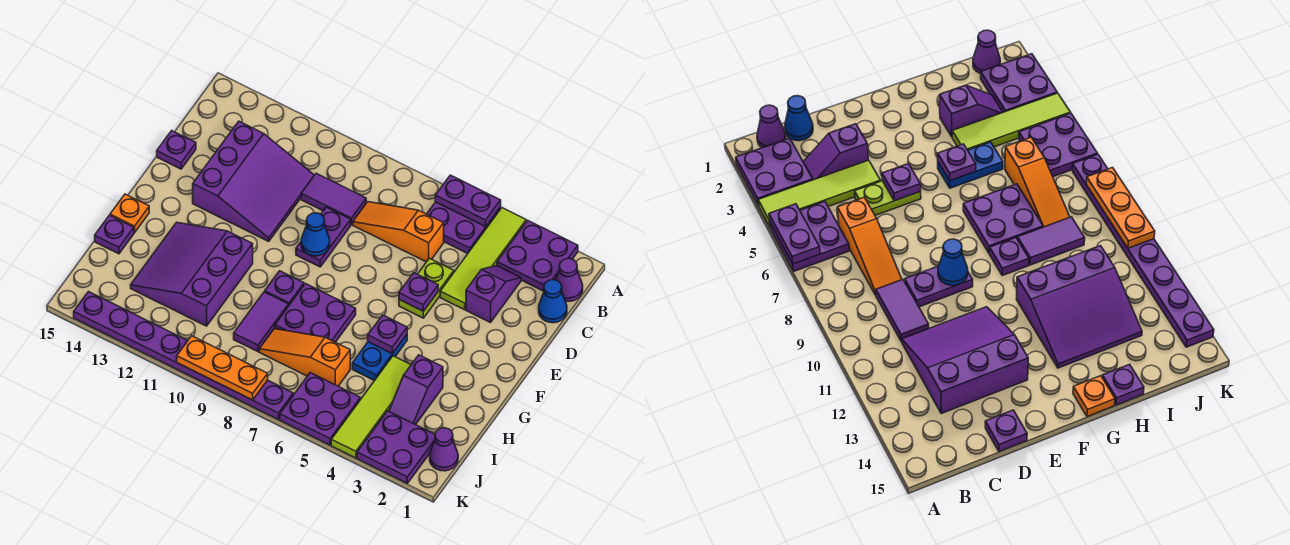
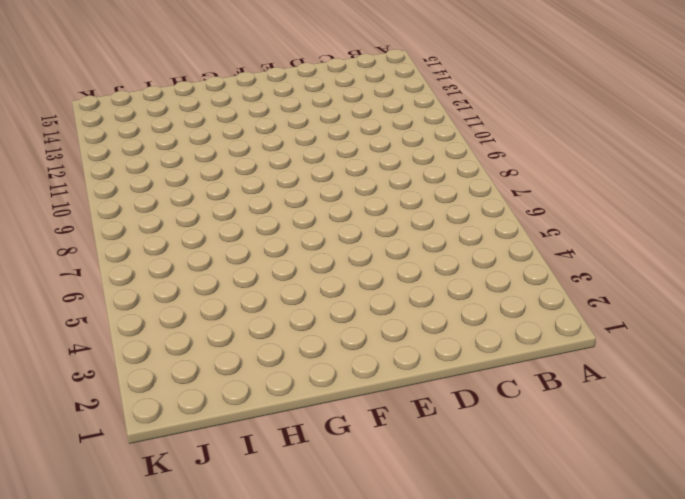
none -> purple plate A2:B3 level 1
none -> lime tile A4:D4 level 1
none -> purple plate A5:B6 level 1
none -> purple cone B1 level 1

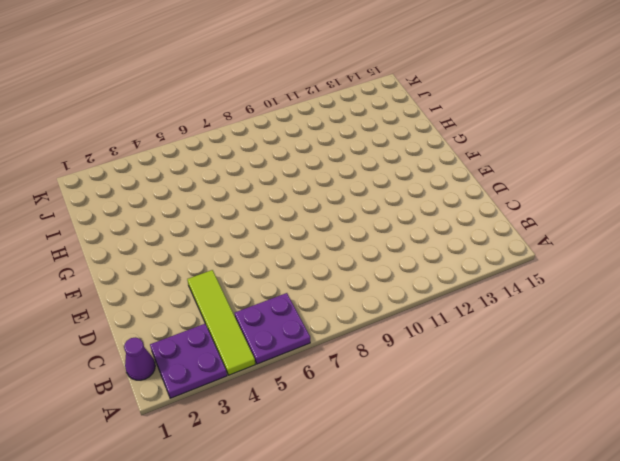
none -> blue cone C1 level 1
none -> purple slope C3:D3 level 1 top D
none -> orange slope C6:C8 level 1 top 6
none -> purple tile C9:C10 level 1

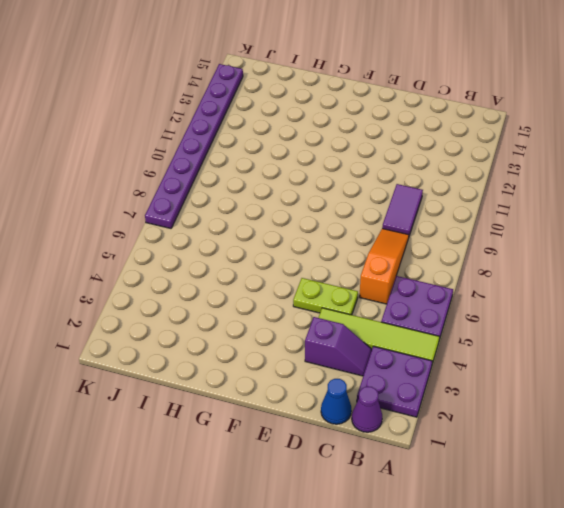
none -> purple slope C11:E13 level 1 top 13
none -> purple plate D9:E9 level 1
none -> purple plate D15 level 1
none -> blue plate G5:H5 level 1

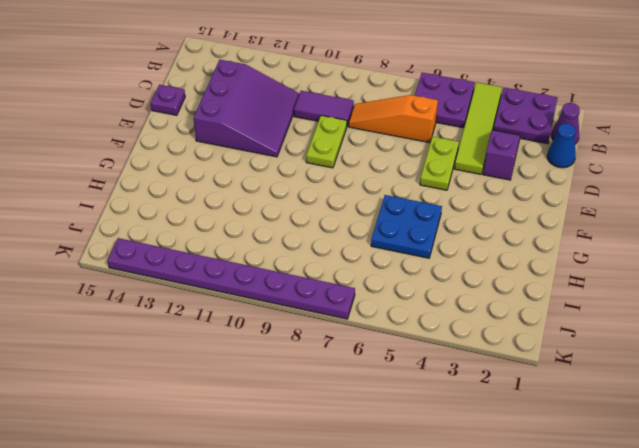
lime plate D9:E9 level 1 -> purple plate D9:E9 level 1
blue plate G5:H6 level 1 -> blue plate G5:H5 level 1
none -> purple plate G7:H8 level 1
none -> purple plate G9 level 1
none -> purple slope G11:I13 level 1 top 11
none -> orange plate G15 level 1

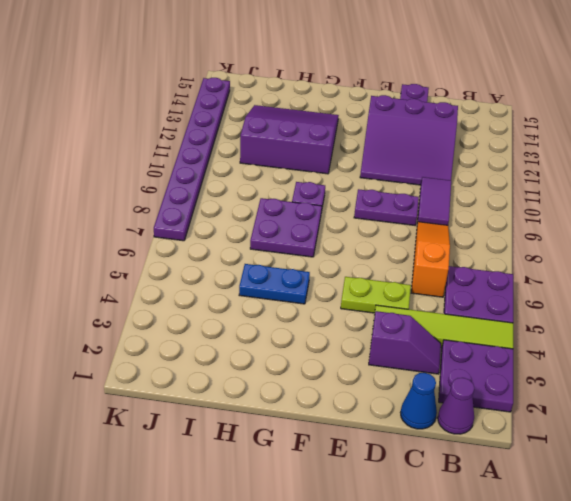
none -> orange plate G15 level 1
none -> purple slope H3:I3 level 1 top H
none -> lime tile H4:K4 level 1
none -> purple tile H9:I9 level 1

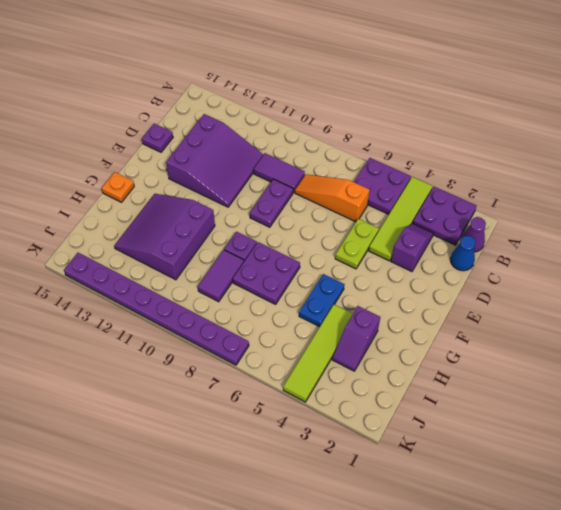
none -> purple plate H15 level 1
none -> orange slope I6:I8 level 1 top 6
none -> purple cone J1 level 1
none -> purple plate J2:K3 level 1

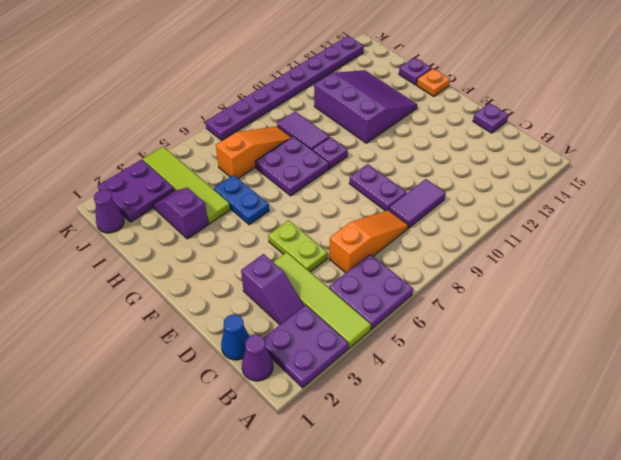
none -> purple slope C11:E13 level 1 top 13
none -> purple plate J5:K6 level 1
none -> purple plate A5:A6 level 2
none -> purple plate E5 level 2

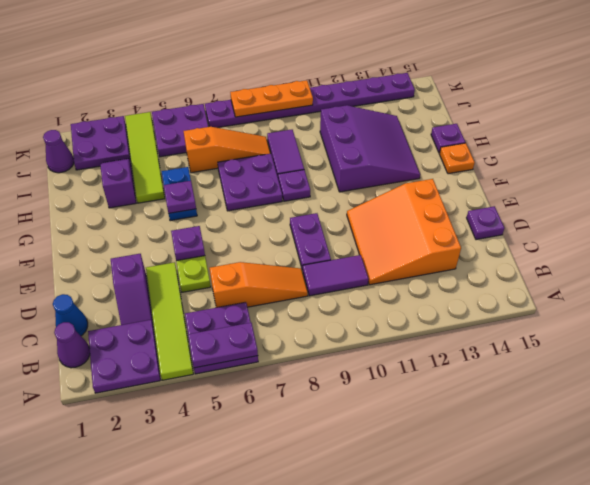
orange slope C11:E13 level 1 top 13 -> purple slope C11:E13 level 1 top 13
none -> blue cone E9 level 2

